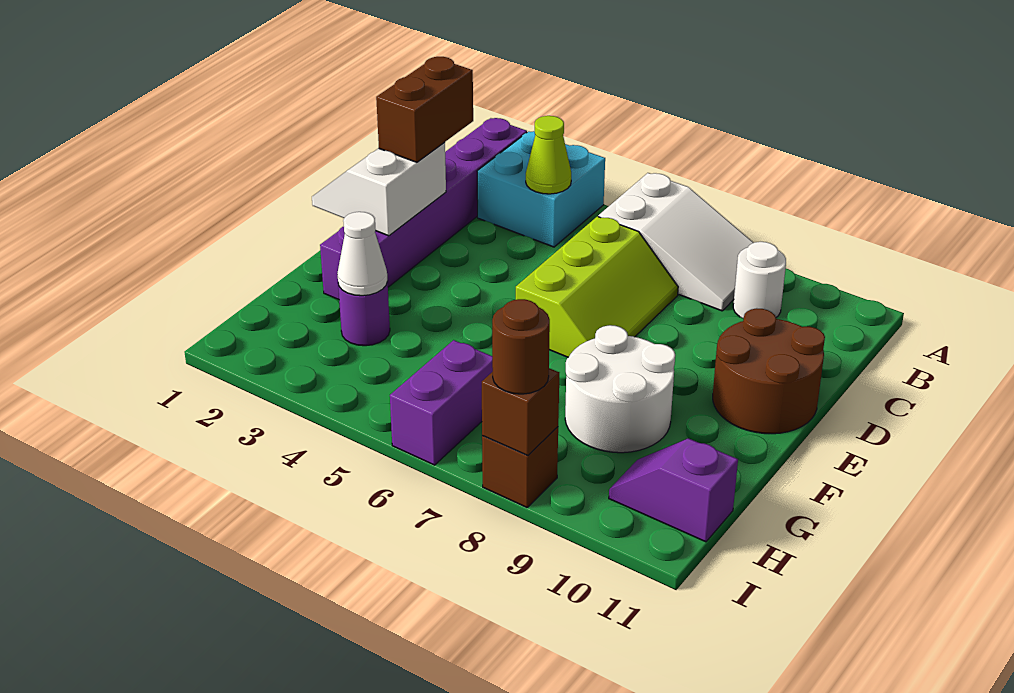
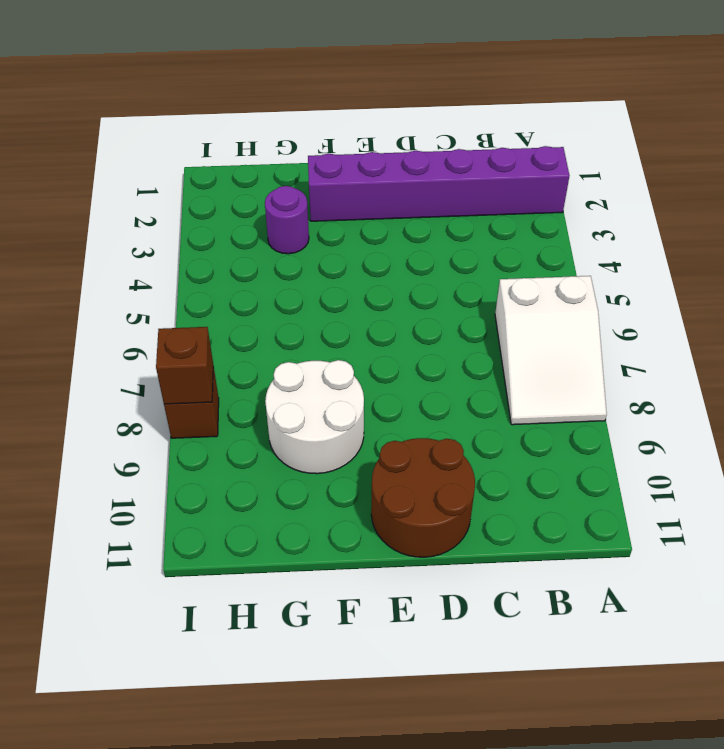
none -> cyan brick A3:B4 level 1
none -> white round brick B9 level 1
none -> lime slope C6:E7 level 1 top 6

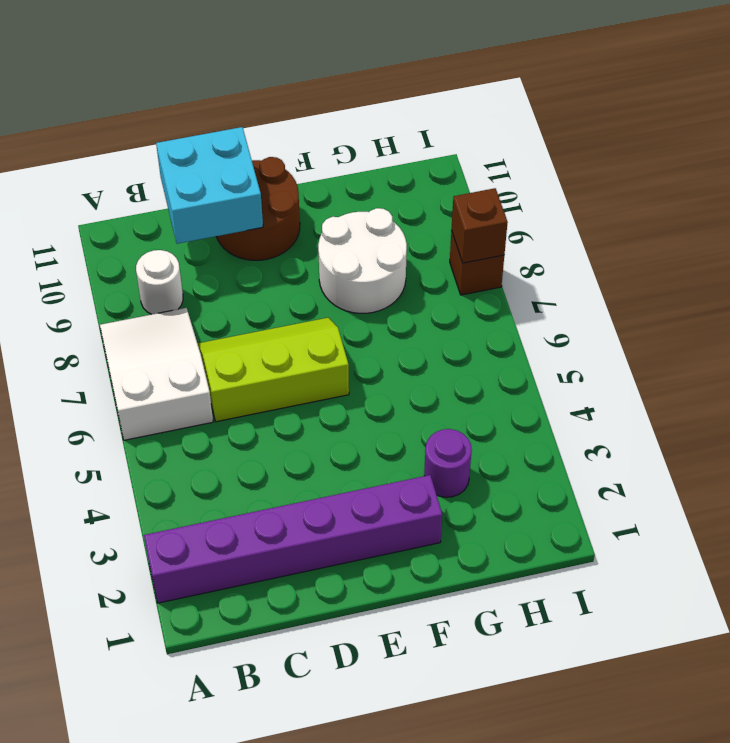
cyan brick C10:D11 level 2 -> cyan brick A3:B4 level 1
none -> purple brick H6:I6 level 1
none -> purple slope H10:H11 level 1 top 11
none -> lime cone B4 level 2

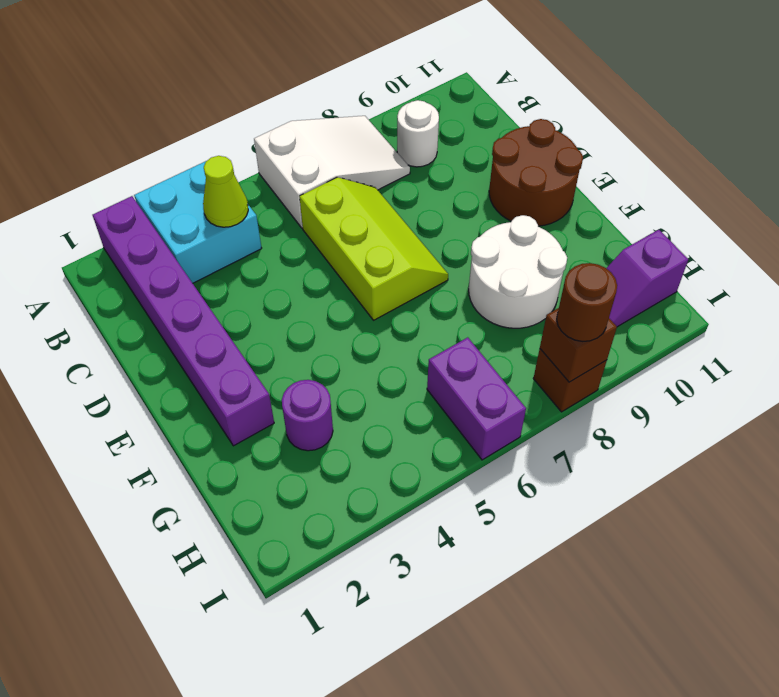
none -> white slope D1:E2 level 2 top 2
none -> white cone G3 level 2
none -> brown brick C2:D2 level 3

